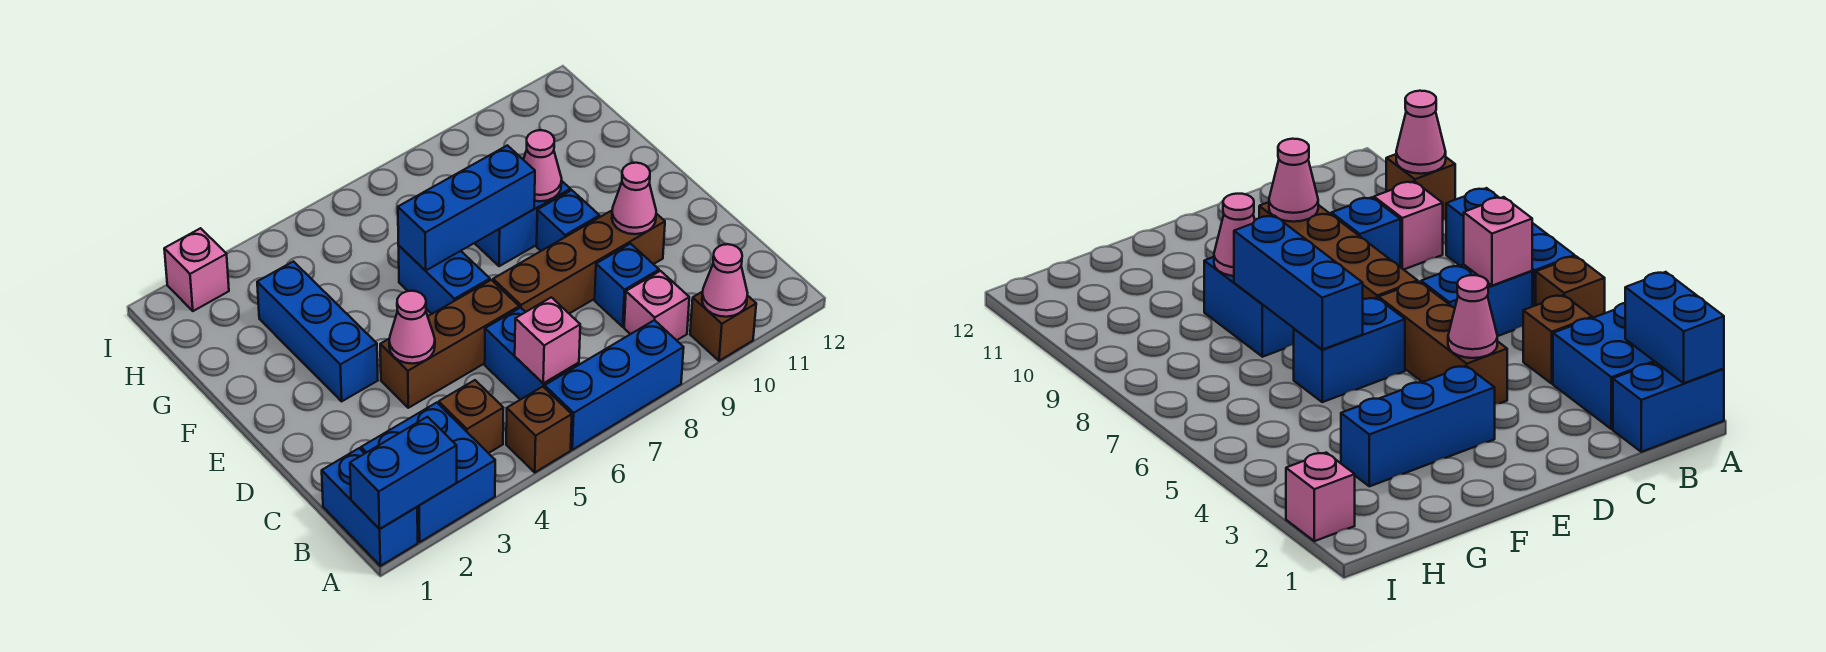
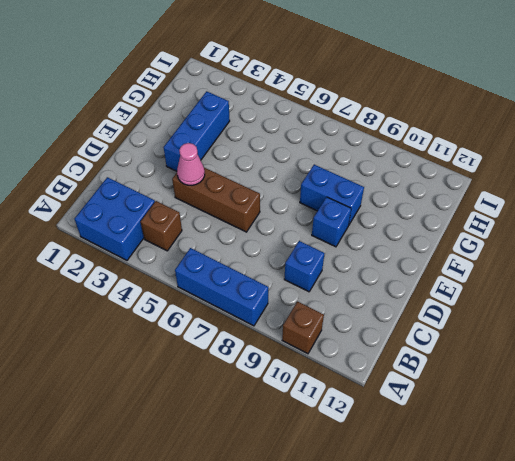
none -> blue brick A1:B1 level 1
none -> brown brick A5 level 1
none -> blue brick B6:C6 level 1

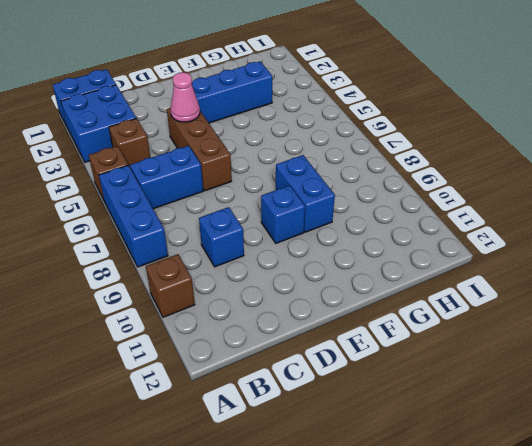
none -> pink brick B9 level 1
none -> brown brick D7:D10 level 1
none -> blue brick E6:F6 level 1

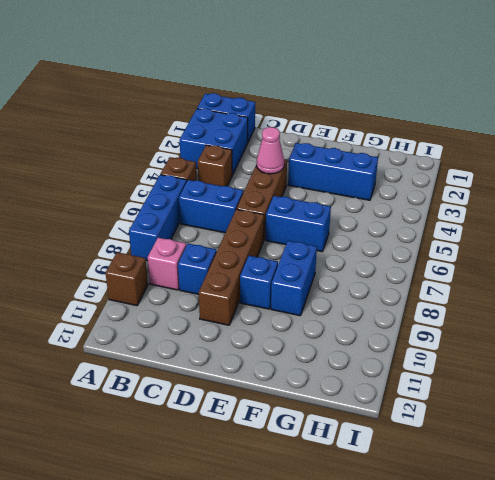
none -> pink brick I2 level 1
none -> blue brick A1:A2 level 2
none -> pink cone A10 level 2

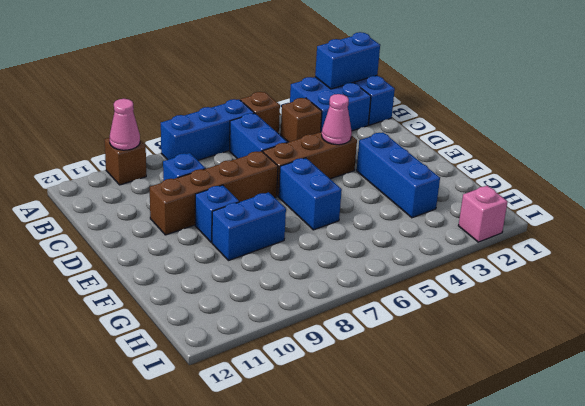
none -> pink brick B9 level 1
none -> pink brick B6 level 2
none -> pink cone D10 level 2

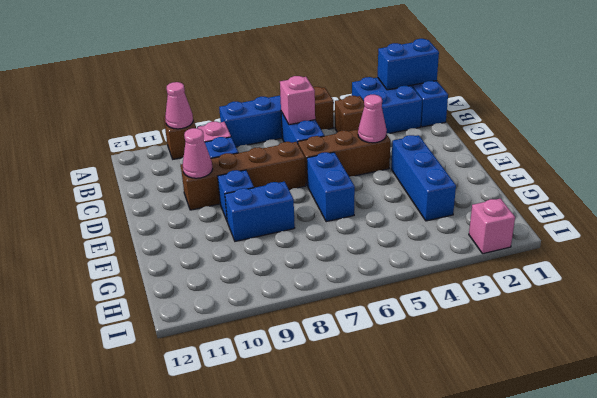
none -> blue brick F6:F8 level 2
none -> pink cone F9 level 2

